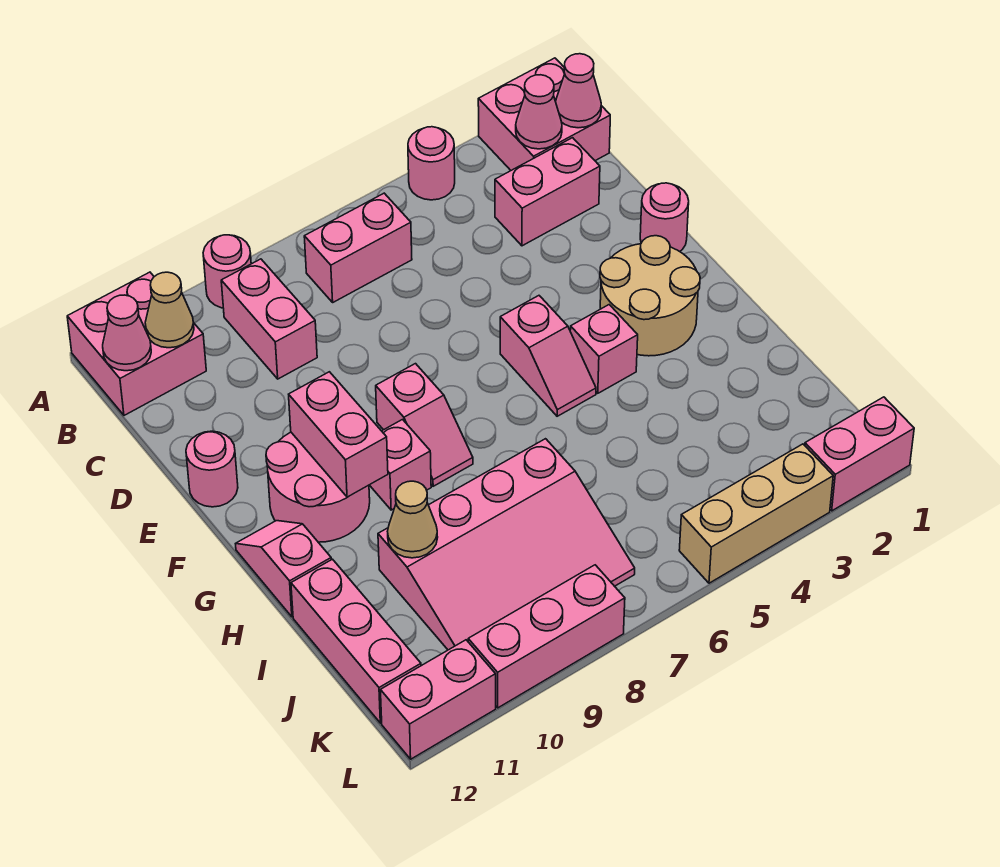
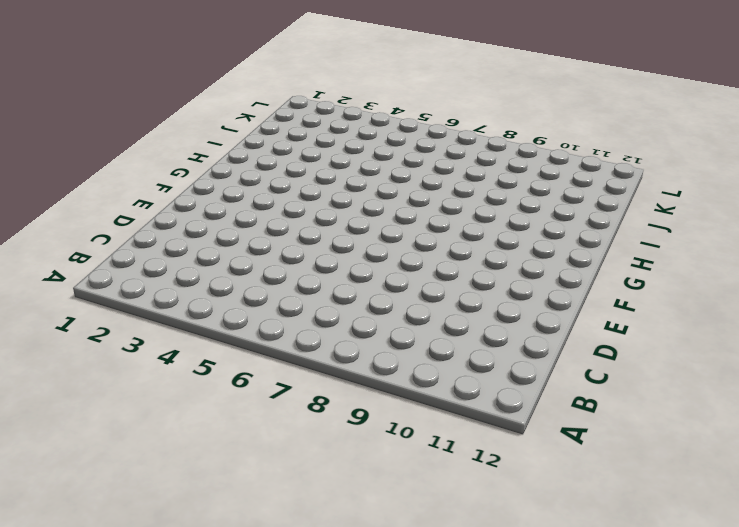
none -> pink brick A1:B2 level 1
none -> pink round brick A4 level 1
none -> pink round brick A9 level 1

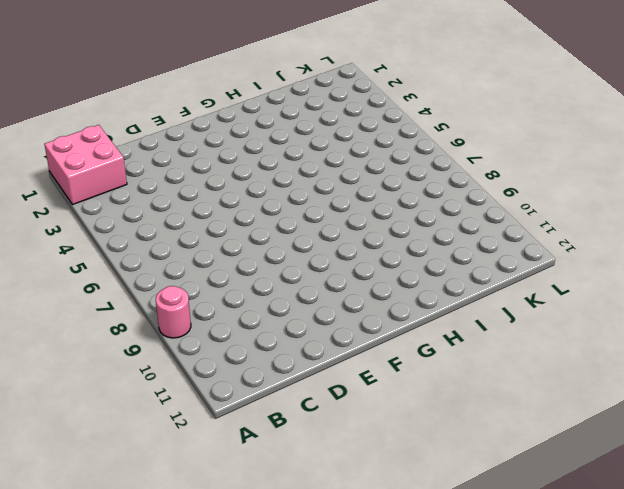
none -> pink round brick A4 level 1
none -> pink brick A11:B12 level 1
none -> pink brick B6:B7 level 1

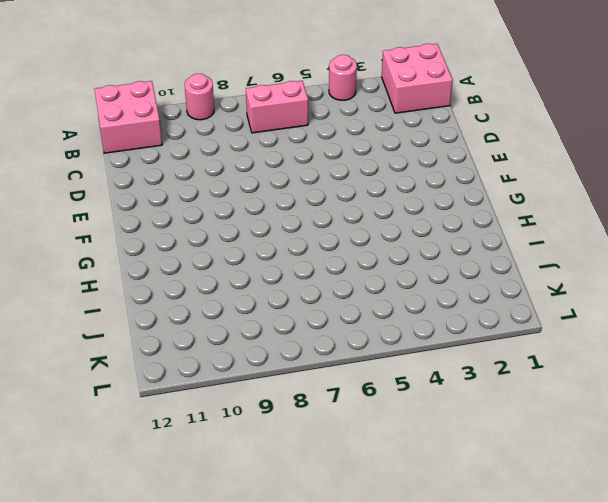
none -> pink brick B9:C9 level 1
none -> pink brick C2:C3 level 1
none -> pink round brick E1 level 1

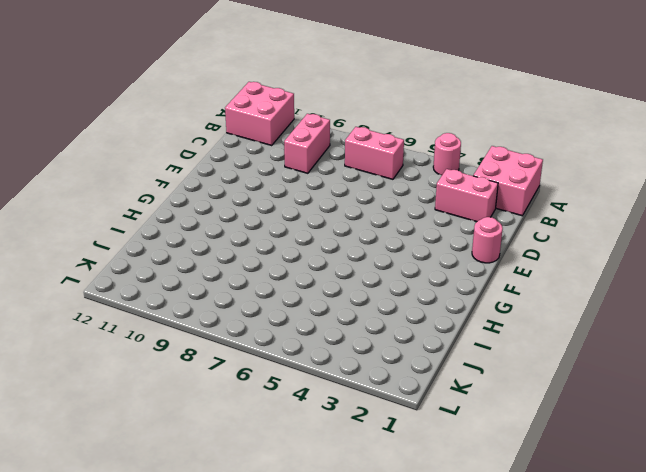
none -> pink round brick A9 level 1
none -> pink round brick E12 level 1
none -> tan round brick F2:G3 level 1

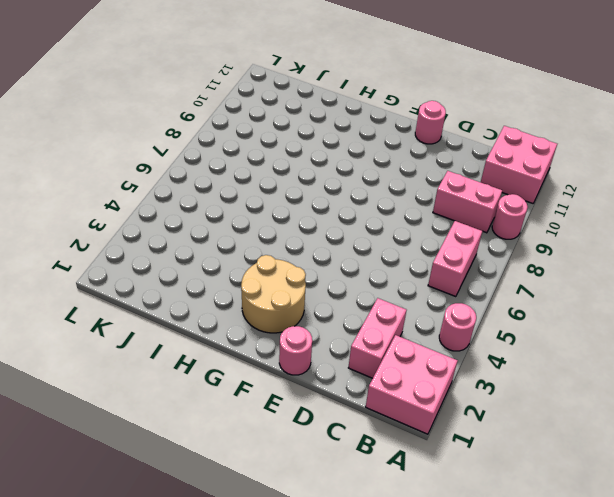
none -> pink slope F5:G5 level 1 top F
none -> pink slope F8:G8 level 1 top F
none -> pink round brick F10:G11 level 1

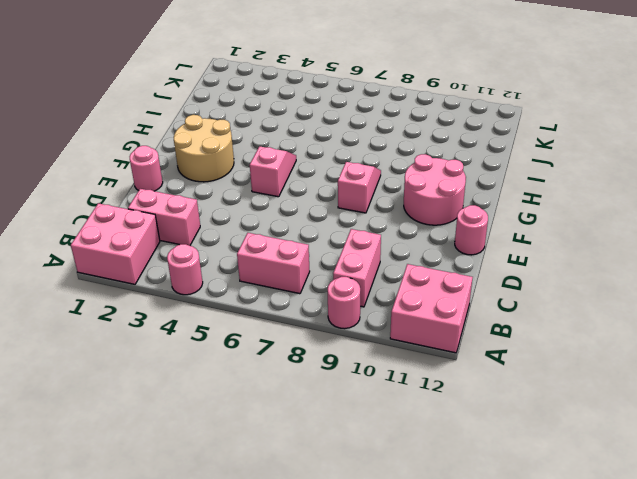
none -> pink brick G4 level 1
none -> pink brick G9 level 1
none -> pink slope G12:H12 level 1 top H

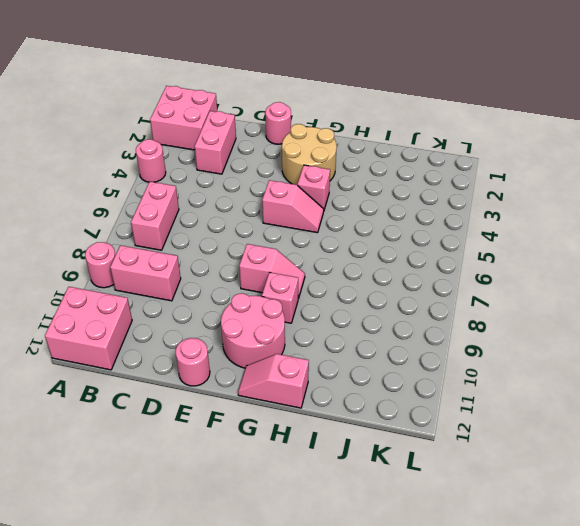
none -> pink slope I7:K10 level 1 top I
none -> pink brick I12:K12 level 1
none -> pink brick L1:L2 level 1

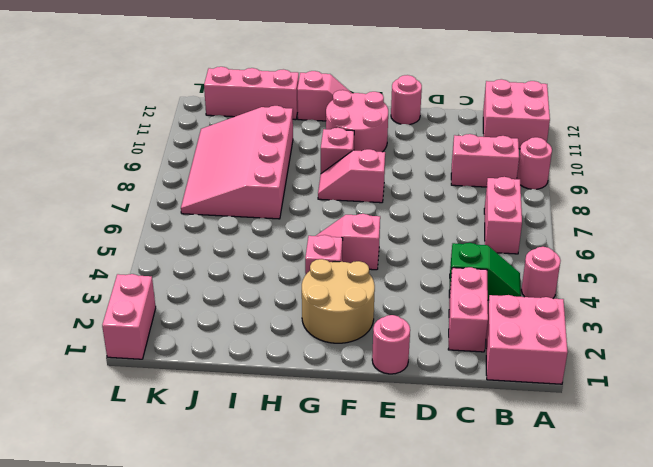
green slope B4:C4 level 1 top C -> none
none -> tan brick L3:L5 level 1
none -> pink brick L8:L10 level 1
none -> pink brick L11:L12 level 1

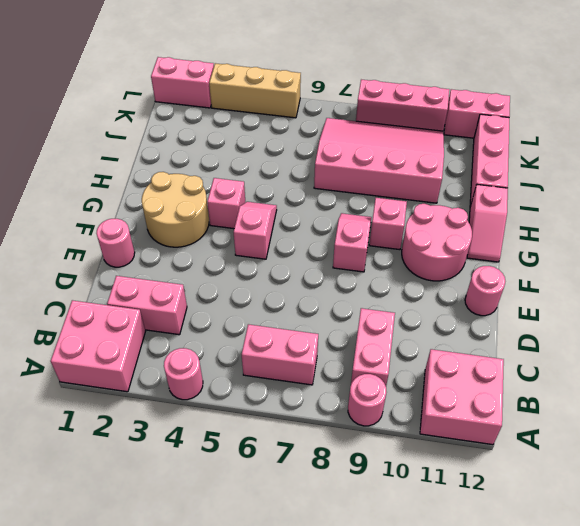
none -> pink cone B1 level 2
none -> pink cone B2 level 2
none -> tan cone B11 level 2

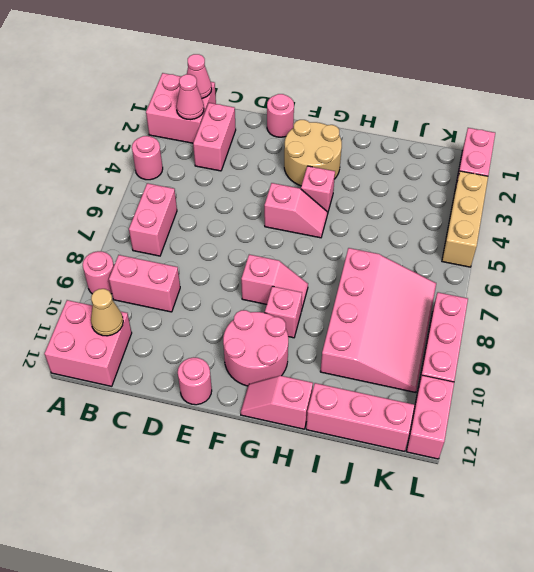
none -> pink cone B12 level 2
none -> pink brick F10:G10 level 2
none -> tan cone I10 level 2

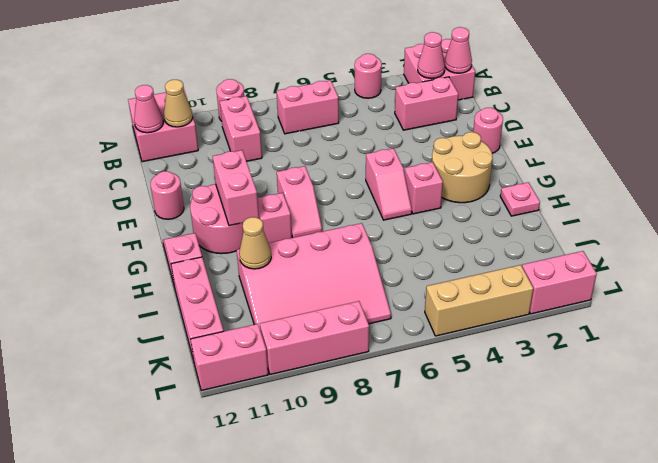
pink plate H1 level 1 -> none

